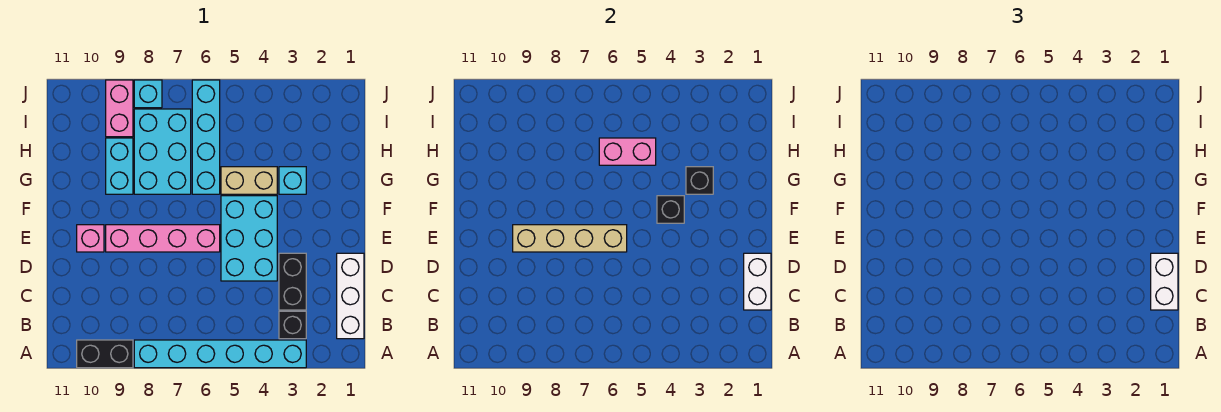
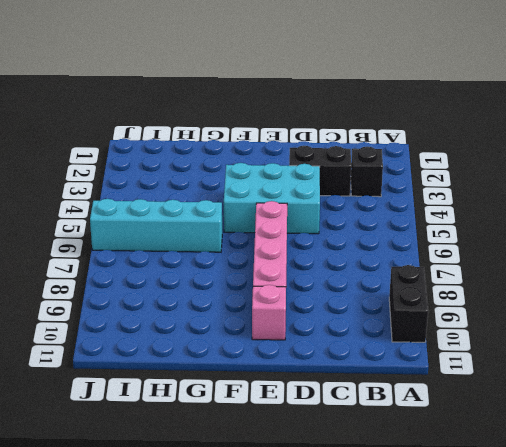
none -> cyan brick A3:A8 level 1
none -> white brick B1:D1 level 1
none -> cyan brick G3 level 1

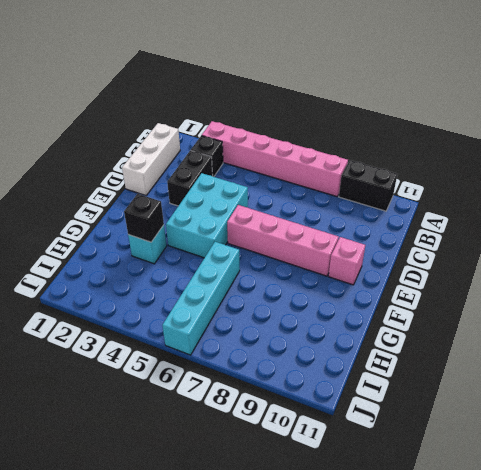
pink brick A3:A8 level 1 -> cyan brick A3:A8 level 1
none -> tan brick G4:G5 level 1
none -> cyan brick G7:I8 level 1
none -> cyan brick G9:H9 level 1

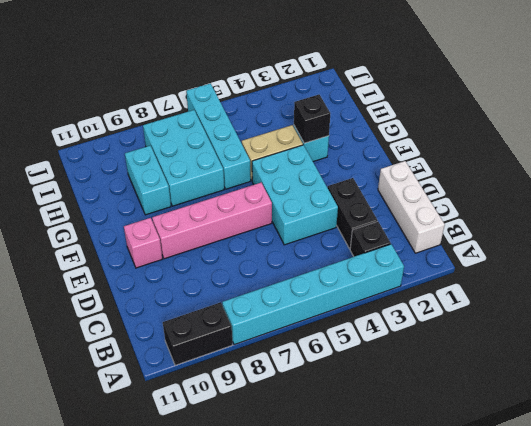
none -> pink brick I9:J9 level 1
none -> cyan brick J8 level 1
none -> white brick C1:D1 level 2

